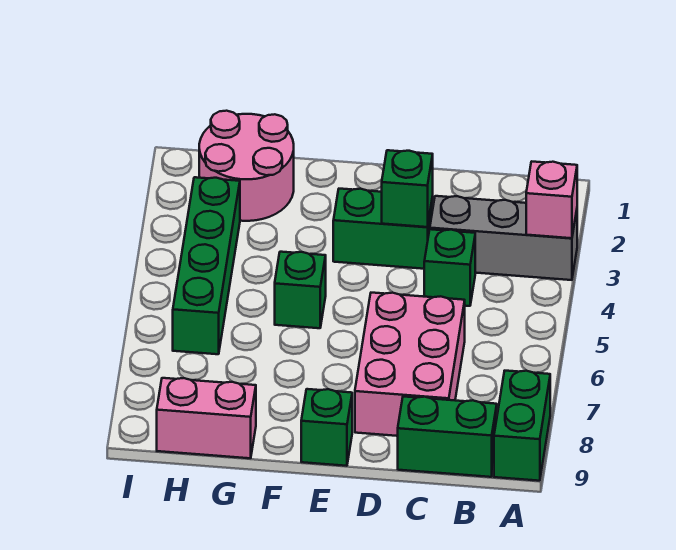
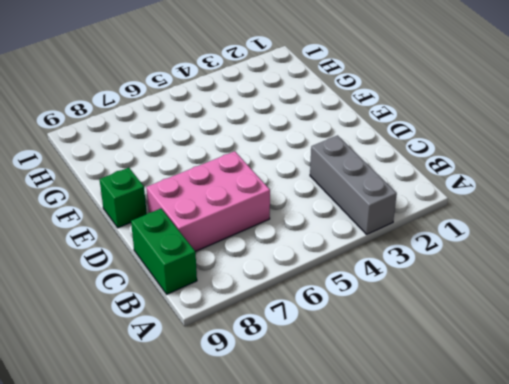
none -> green brick A8:A9 level 1
none -> green brick C4 level 1
none -> green brick D3:E3 level 1

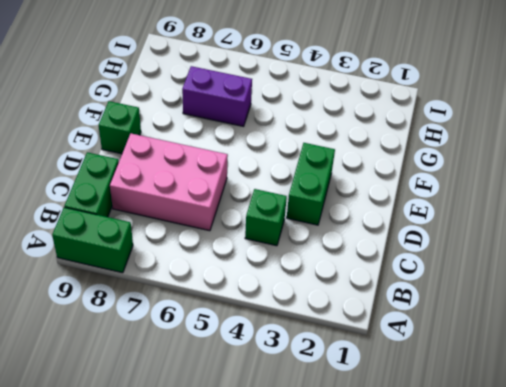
purple brick G6:G7 level 1 -> none
none -> grey brick A3:C3 level 1
none -> green brick F5 level 1
none -> pink round brick G1:H2 level 1

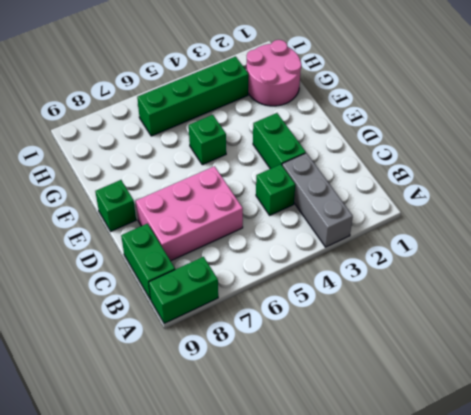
none -> pink brick G9:H9 level 1
none -> pink brick A3 level 2
none -> green brick D3 level 2

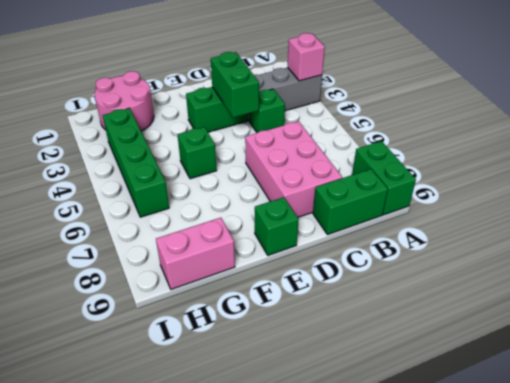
green brick D3:D4 level 2 -> green brick D3 level 2

